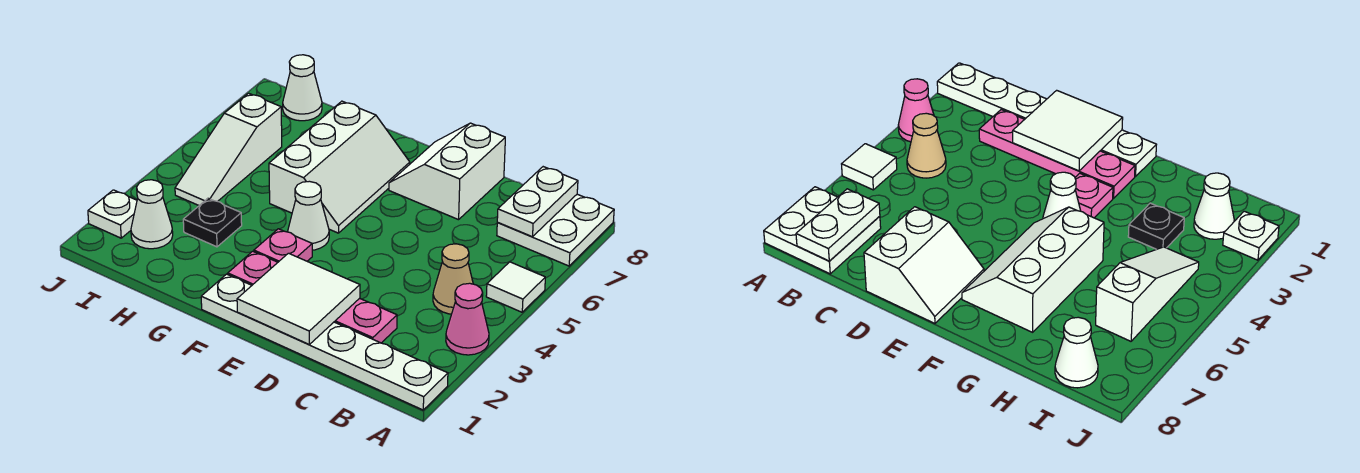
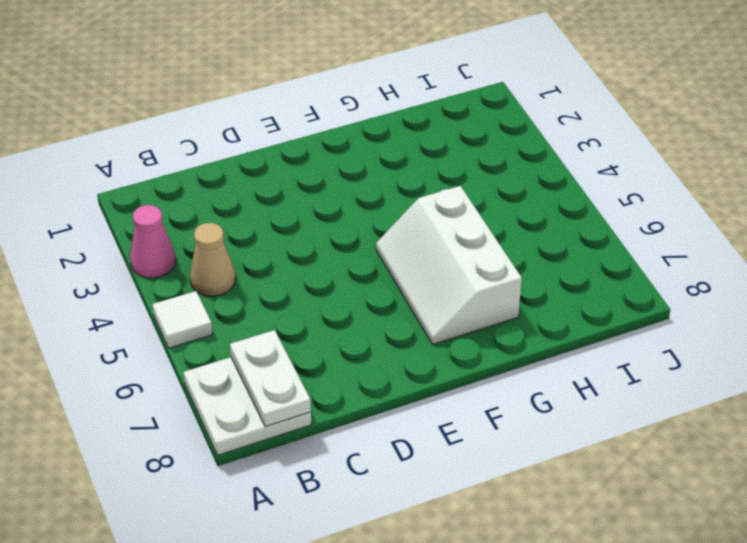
none -> white plate A1:F1 level 1
none -> pink plate C2:F2 level 1
none -> white slope D7:E8 level 1 top D

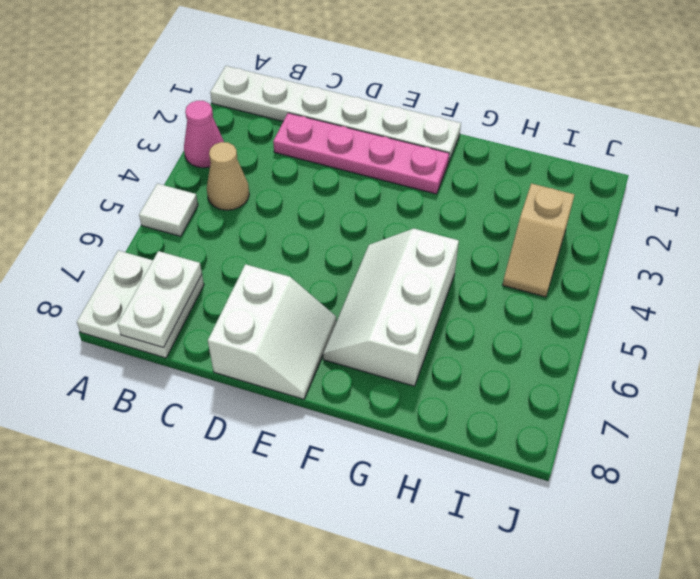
tan slope I3:I4 level 1 top 3 -> white slope I4:I6 level 1 top 6
none -> pink plate F3 level 1
none -> white cone F4 level 1
none -> black plate H3 level 1

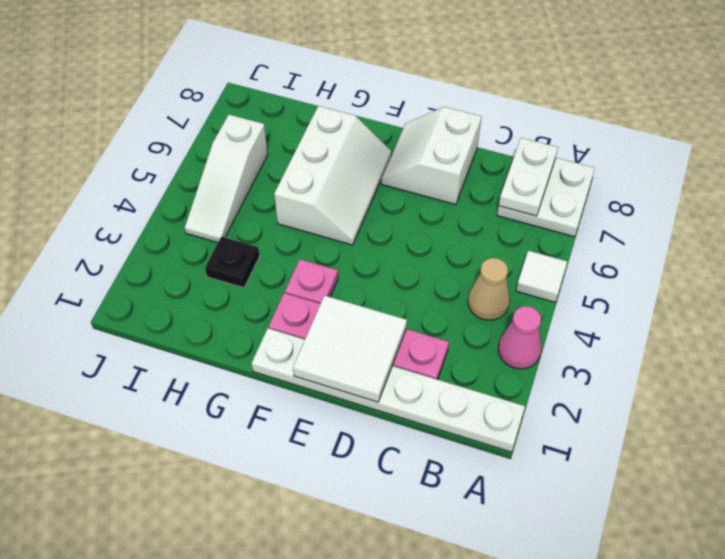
none -> white cone F4 level 1
none -> white cone I2 level 1
none -> white cone I8 level 1

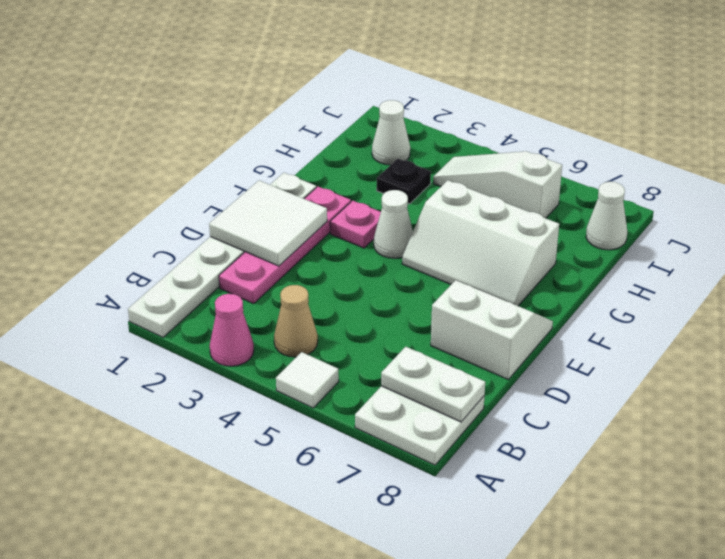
none -> white plate J2 level 1

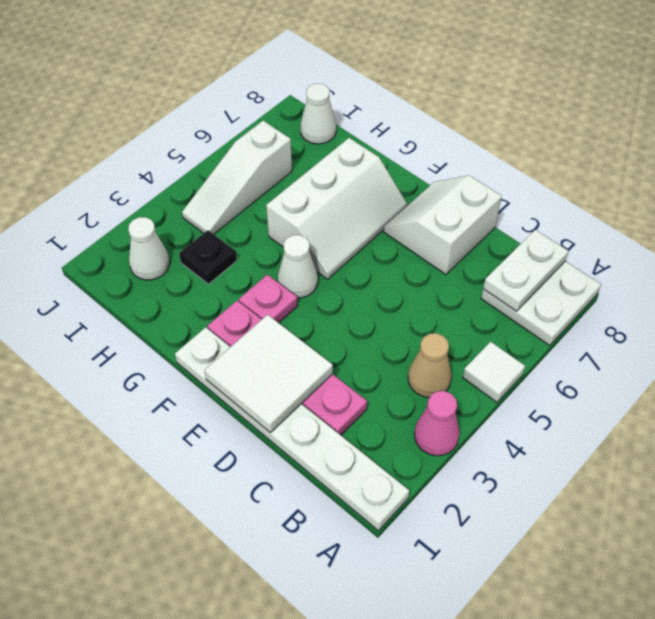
none -> white plate J2 level 1

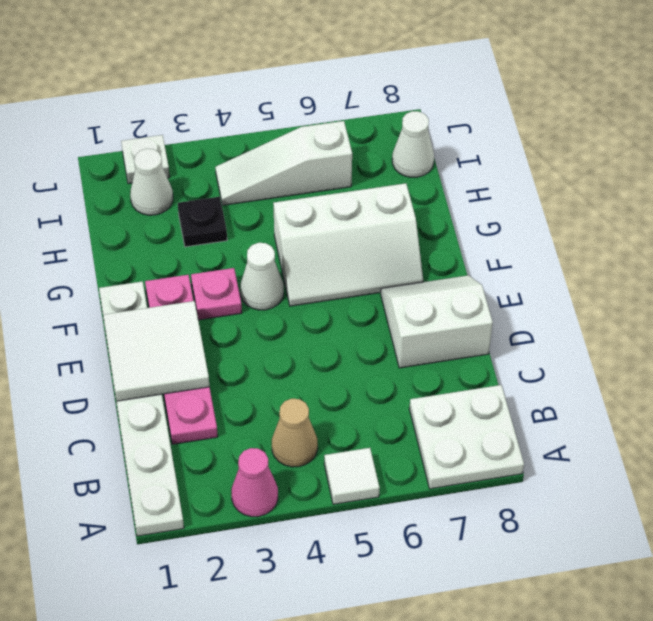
none -> white plate B7:B8 level 2

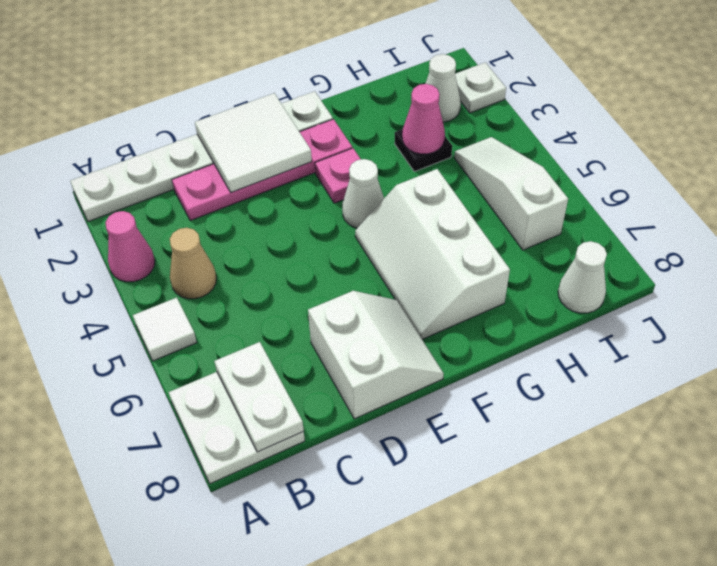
pink cone H3 level 2 -> none

